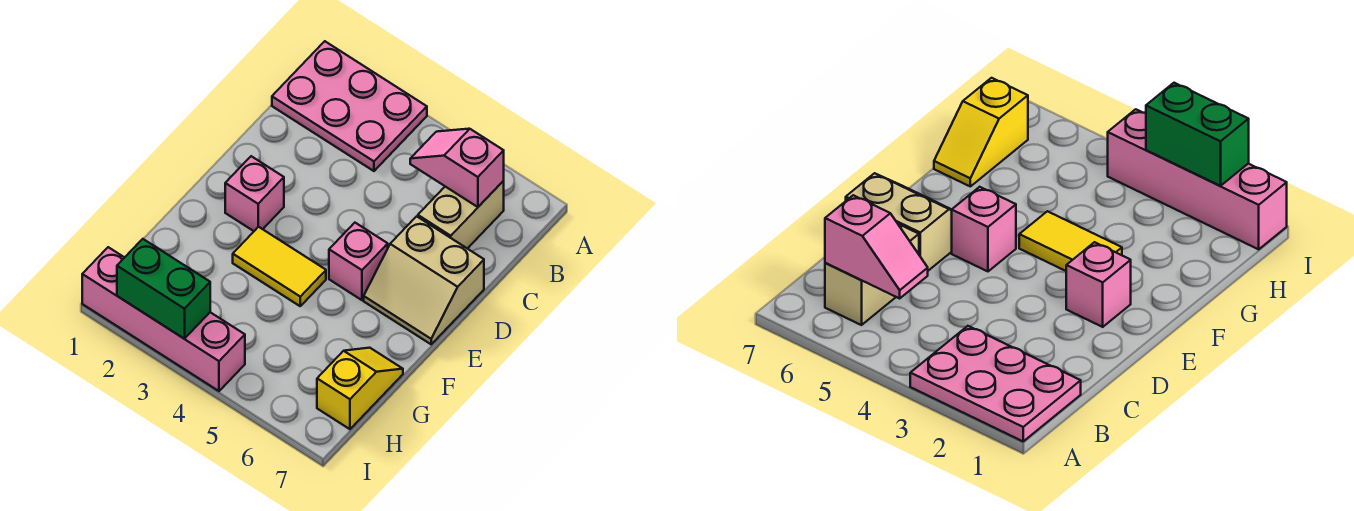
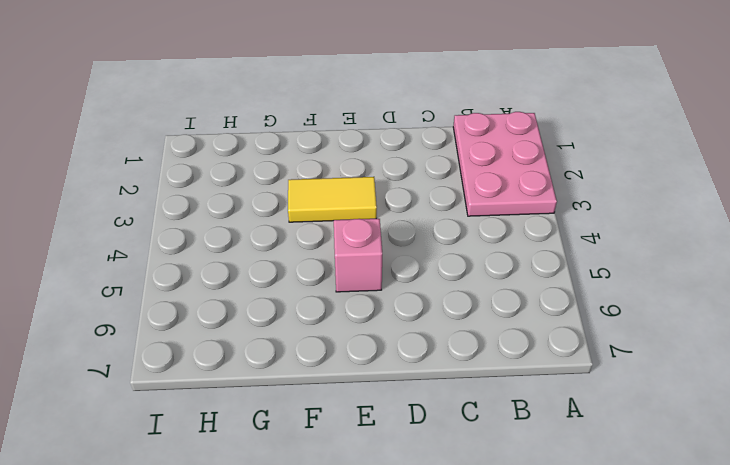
yellow tile E3:F3 level 1 -> yellow tile F3:F4 level 1
none -> tan brick B6:C6 level 1
none -> tan slope D6:E7 level 1 top D

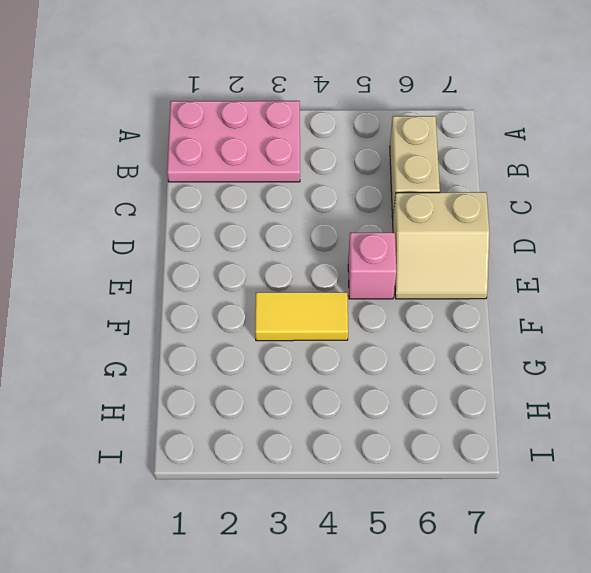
none -> pink brick E2 level 1
none -> yellow slope G7:H7 level 1 top H

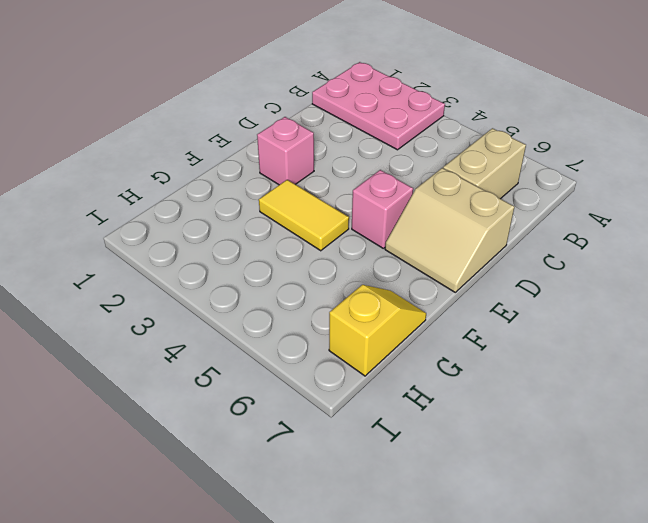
none -> pink brick I1:I4 level 1
none -> pink slope B5:B6 level 2 top 6

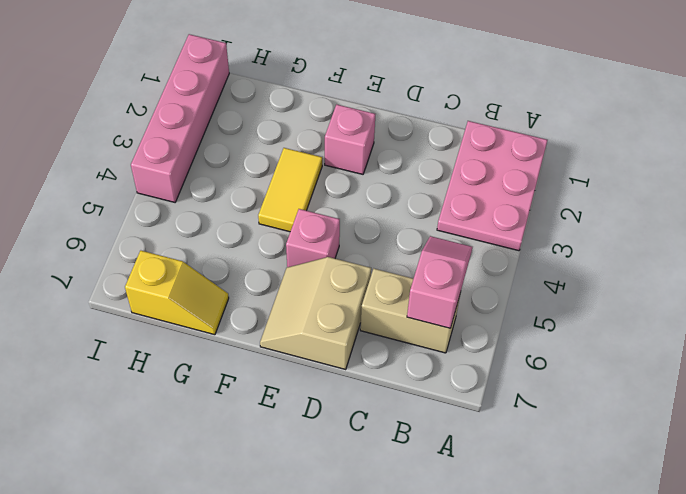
none -> green brick I2:I3 level 2

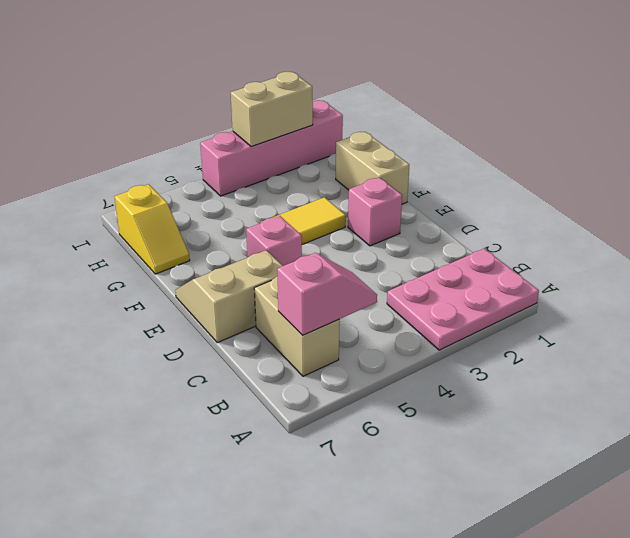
tan brick F1:G1 level 1 -> none
tan brick I2:I3 level 2 -> green brick I2:I3 level 2

